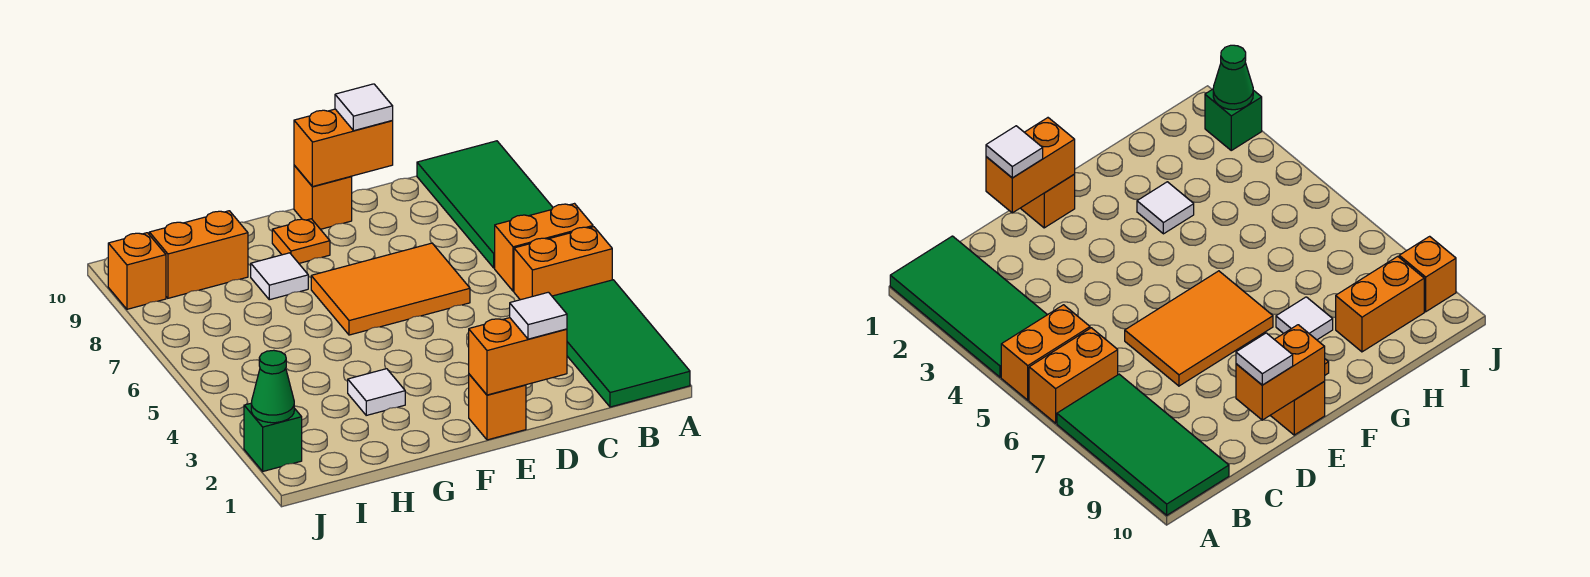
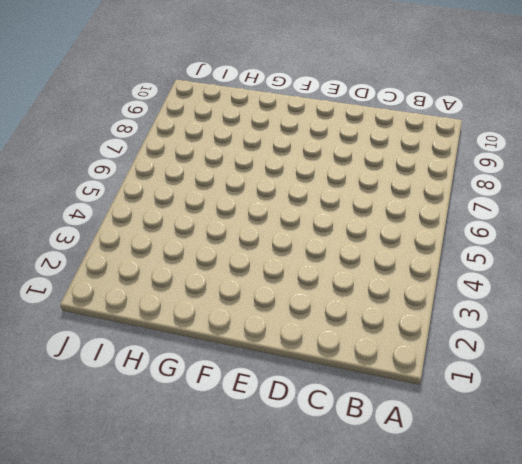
none -> green tile A1:B4 level 1
none -> orange brick A5:B5 level 1
none -> orange brick A6:B6 level 1

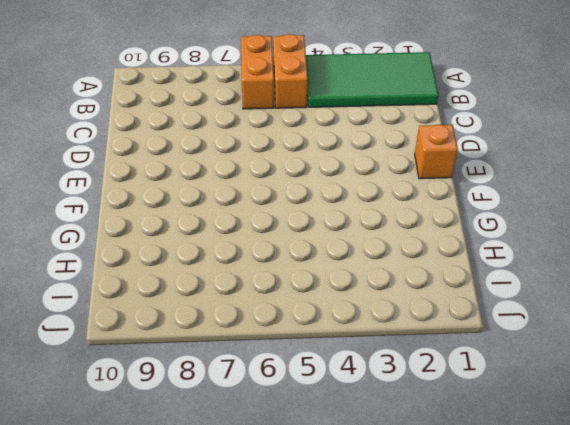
none -> green tile A7:B10 level 1
none -> orange tile D6:F7 level 1
none -> orange brick E10 level 1

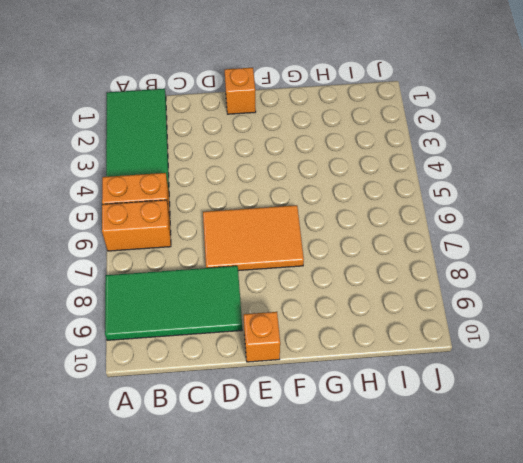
green tile A8:D9 level 1 -> green tile A7:B10 level 1
none -> orange plate F9 level 1
none -> white tile G3 level 1
none -> white tile G8 level 1

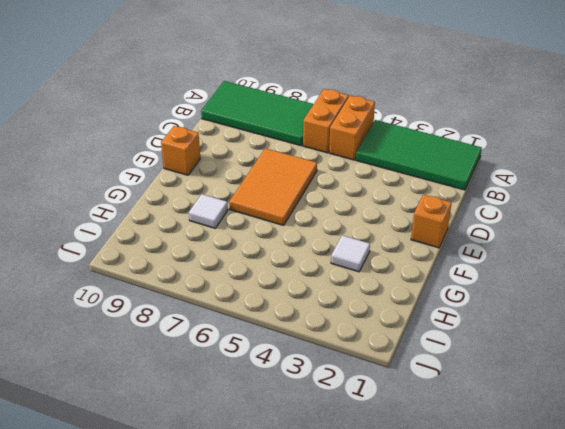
none -> orange plate F9 level 1
none -> orange brick H9:I9 level 1
none -> green brick J2 level 1

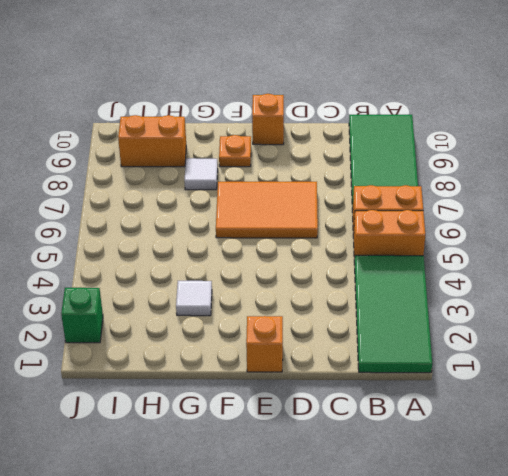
none -> orange brick J9 level 1
none -> orange brick D1:E1 level 2
none -> orange brick D10:E10 level 2

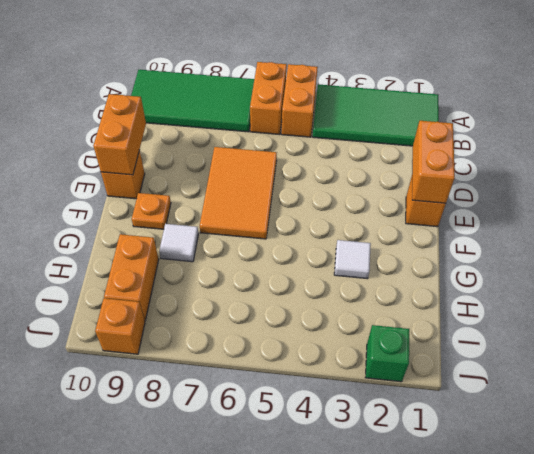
none -> green cone J2 level 2
none -> white tile D1 level 3
none -> white tile D10 level 3

